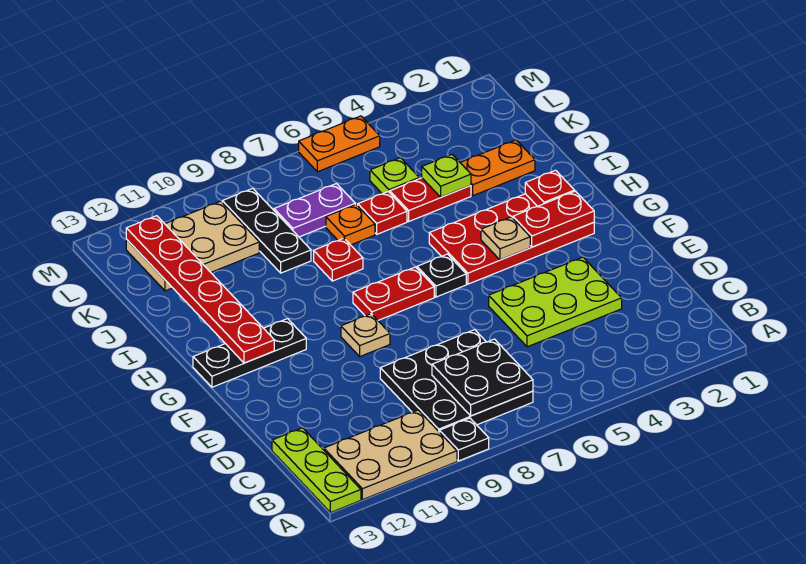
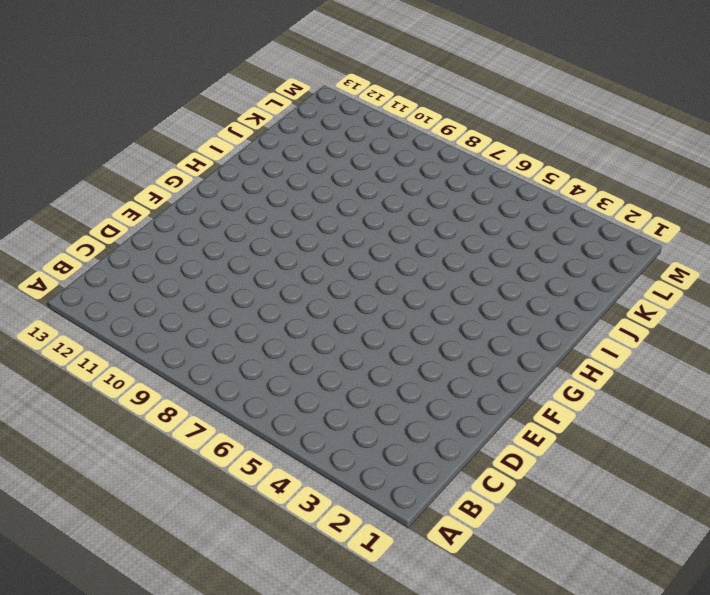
none -> black plate A9 level 1
none -> tan plate A10:B12 level 1
none -> lime plate A13:C13 level 1

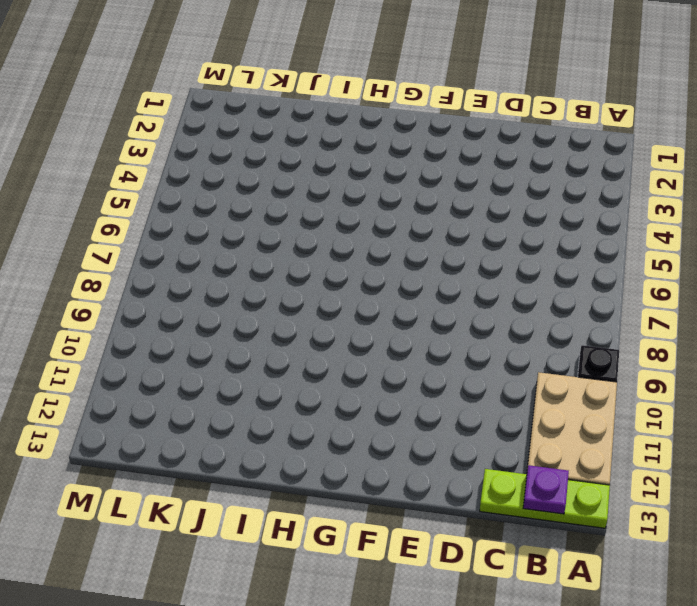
purple plate B13 level 2 -> none
none -> black plate B7:D9 level 1
none -> lime plate D3:E5 level 1
none -> tan plate F9 level 1

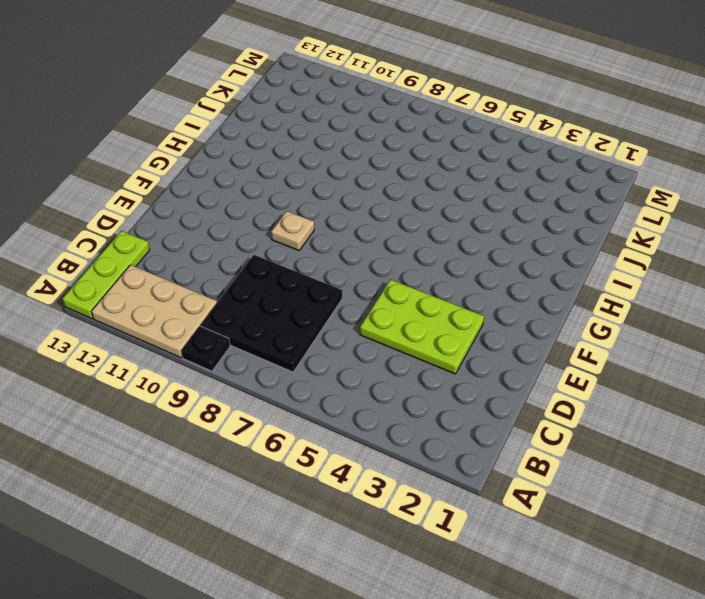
none -> red plate G2:H5 level 1
none -> black plate G6 level 1
none -> red plate G7:G8 level 1

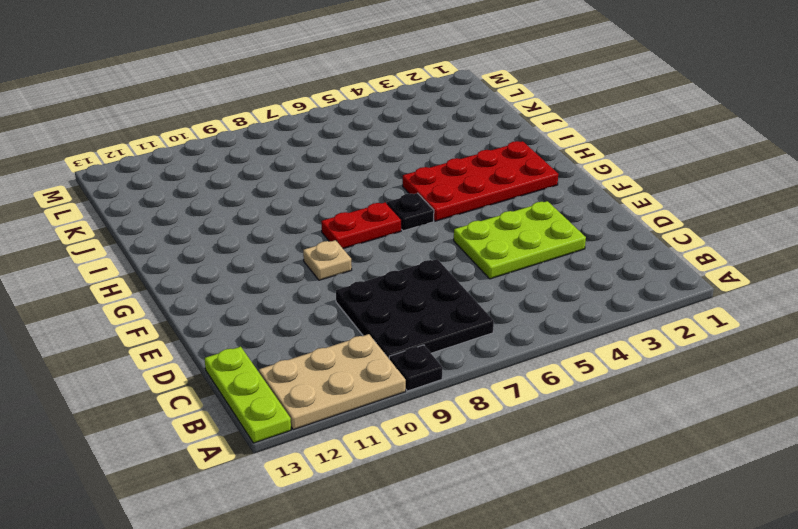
none -> black plate G11:G13 level 1
none -> red plate I8 level 1
none -> orange plate J2:J3 level 1

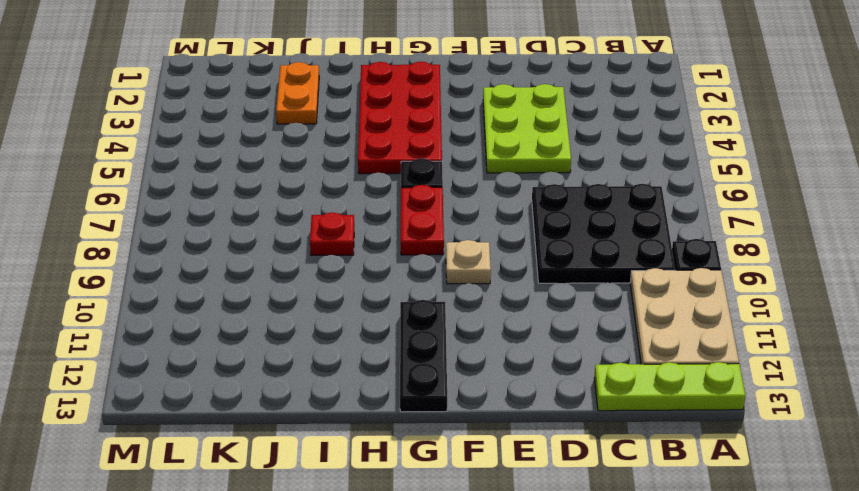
none -> red plate J4:J5 level 1
none -> red plate J6 level 1
none -> orange plate J7 level 1

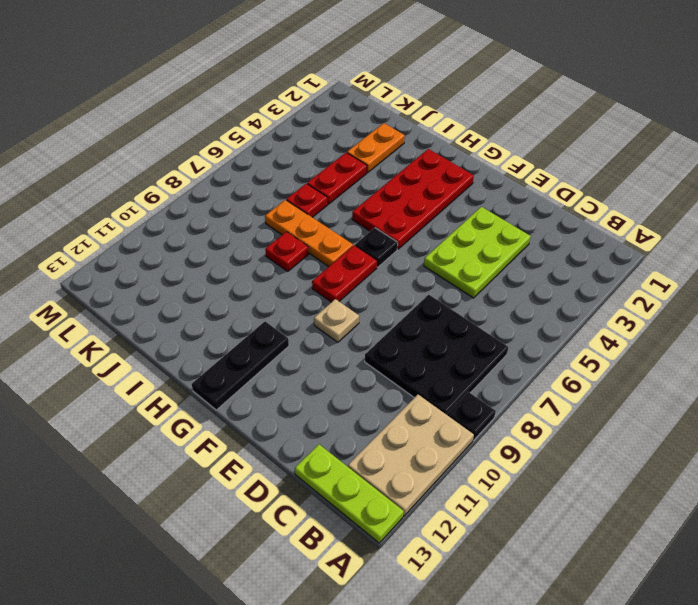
orange plate H7:J7 level 1 -> orange plate J7 level 1
none -> black plate J9:L9 level 1
none -> lime plate K5 level 1
none -> purple plate K7:K8 level 1

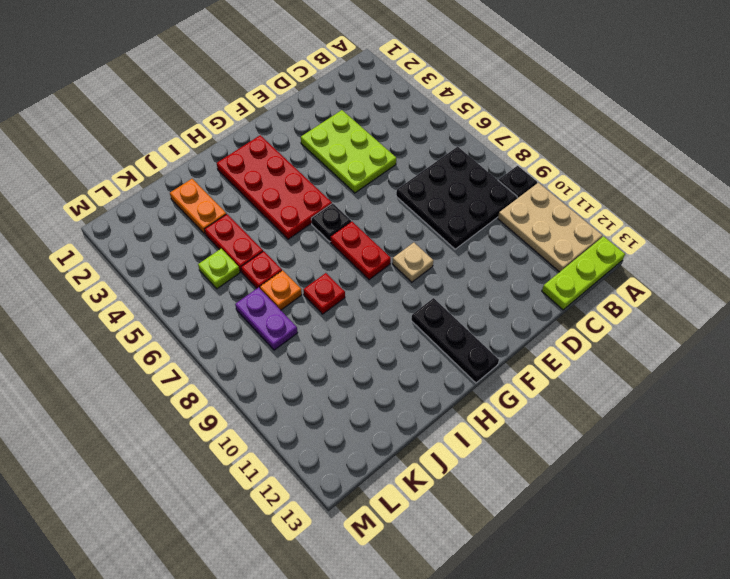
none -> black plate J9:L9 level 1
none -> tan plate K10:L12 level 1
none -> orange plate M5:M6 level 1

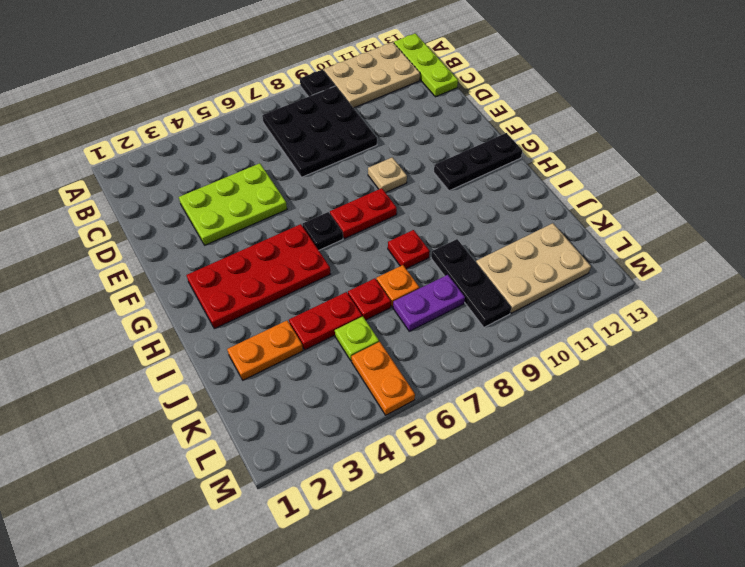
orange plate L5:M5 level 1 -> orange plate M5:M6 level 1
none -> black plate B7:C8 level 2
none -> red plate G2:G3 level 2
none -> tan plate G4 level 2

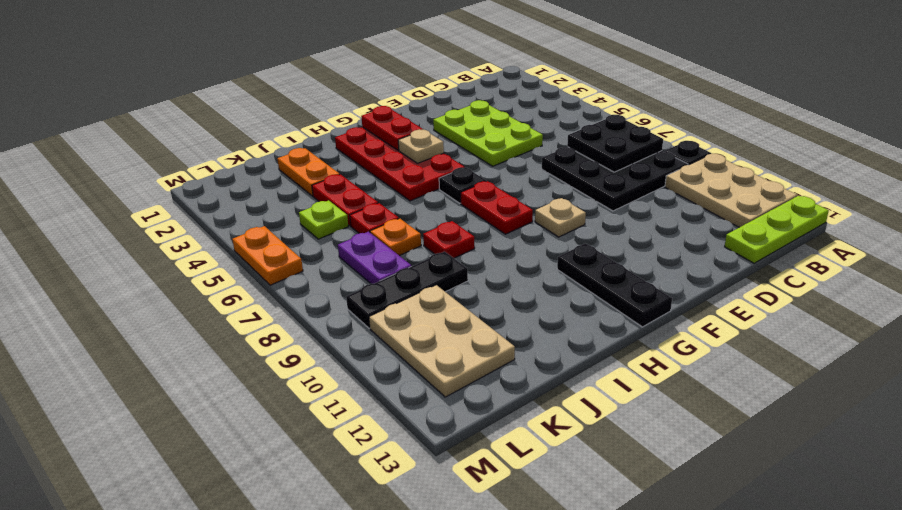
none -> red plate G12:L12 level 2
none -> red plate H2 level 2
none -> lime plate J4 level 2

